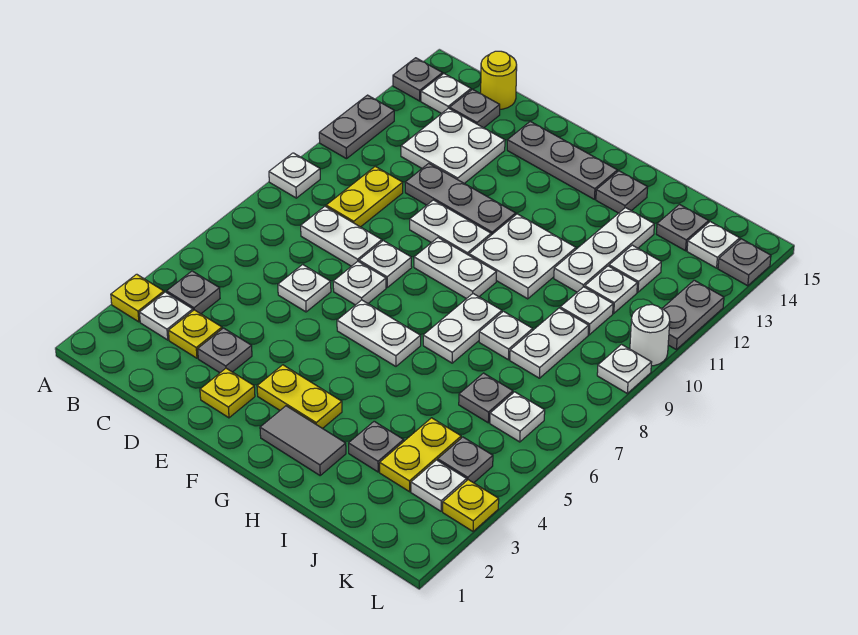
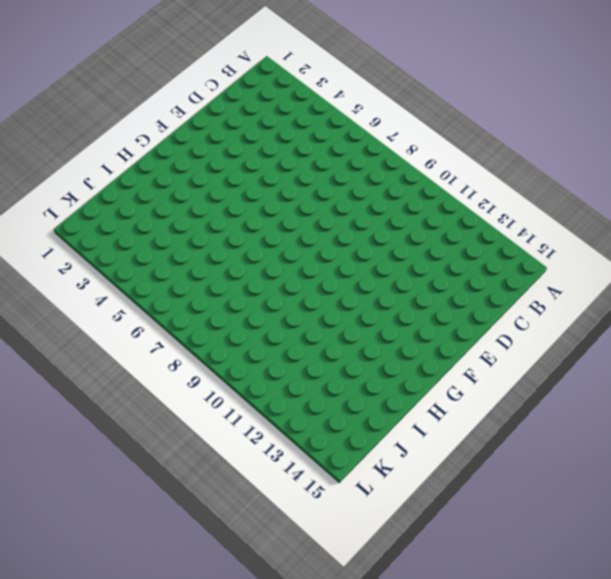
none -> yellow plate A3 level 1
none -> white plate A9 level 1
none -> grey plate A11:A12 level 1
none -> grey plate A14 level 1

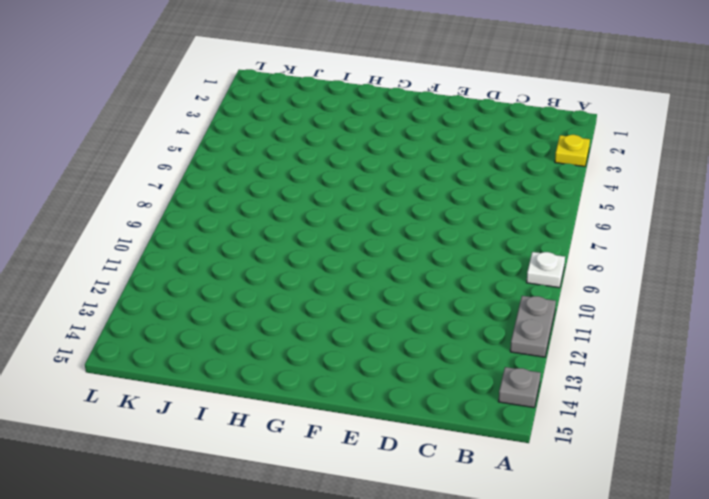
none -> white plate B3 level 1
none -> grey plate B4 level 1
none -> white plate B14 level 1
none -> yellow plate C3 level 1

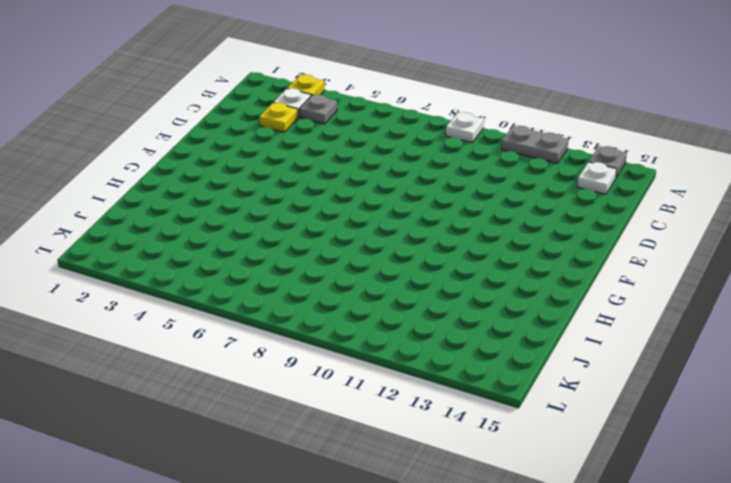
none -> white plate C8:D8 level 1
none -> yellow plate C9:C10 level 1
none -> white plate C12:D13 level 1
none -> grey plate C14 level 1

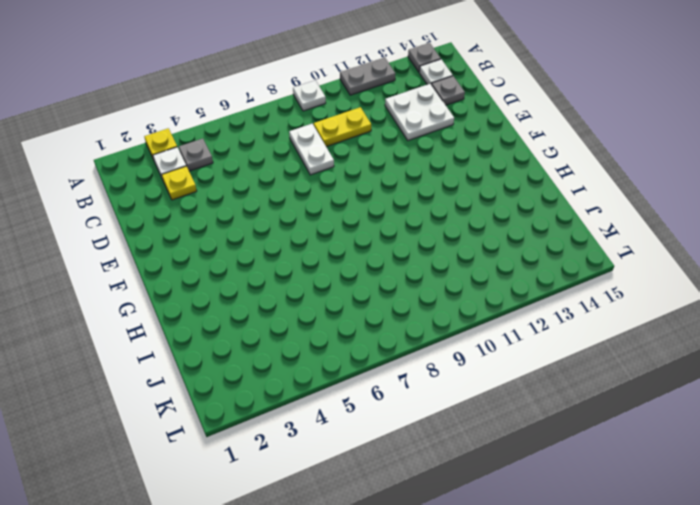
none -> yellow round brick C15 level 1
none -> grey plate D3 level 1
none -> white plate D6 level 1
none -> grey plate D11:F11 level 1

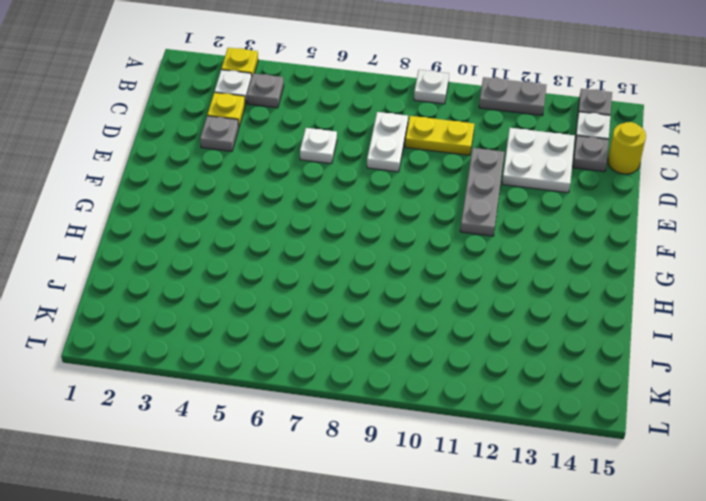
none -> yellow plate E2 level 1
none -> white plate E7 level 1
none -> white plate E8 level 1
none -> white plate E10:F10 level 1

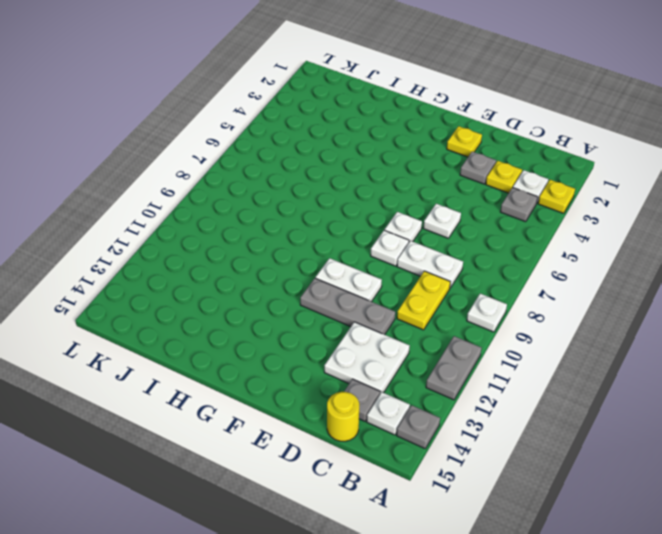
none -> grey plate E14:G14 level 1
none -> yellow plate F3:G3 level 1
none -> white plate F6:G6 level 1
none -> white plate F9:G9 level 1

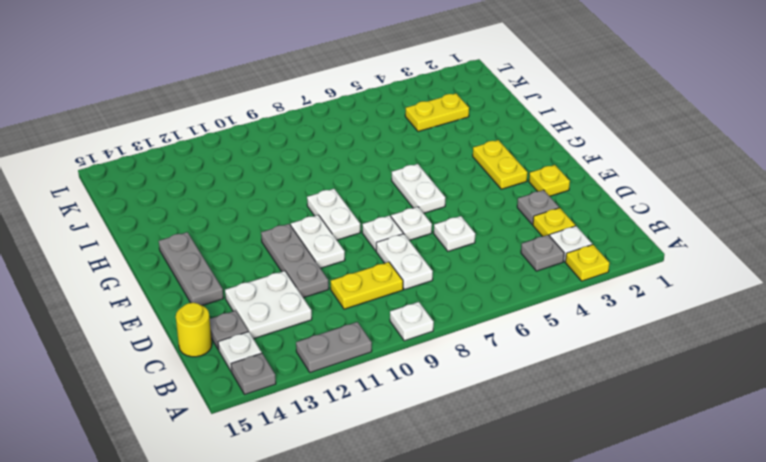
none -> grey tile G2:H2 level 1
none -> white plate G10:H11 level 1
none -> white plate H7:H8 level 1
none -> grey plate H14 level 1

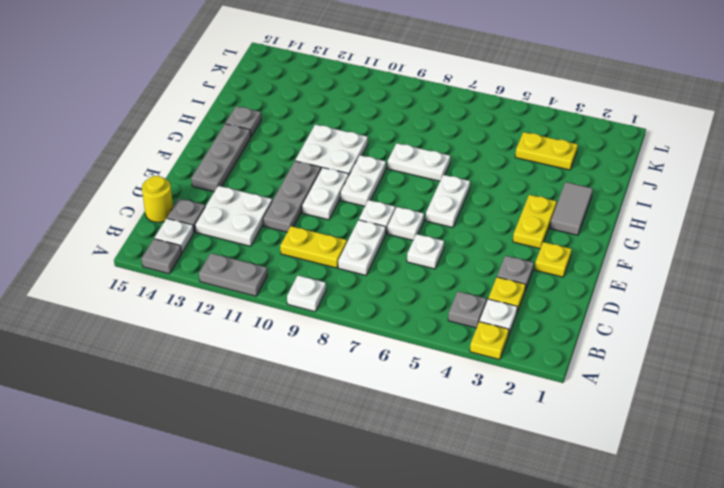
none -> grey plate I3 level 1
none -> white plate I8 level 1
none -> white plate I11:I13 level 1
none -> grey plate J6 level 1

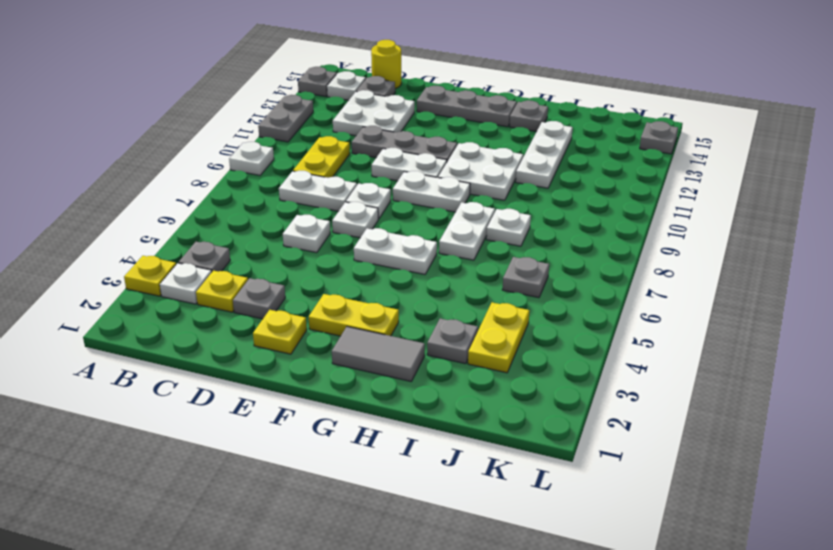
none -> white plate J8:J9 level 1
none -> white plate J10 level 1
none -> white plate J11 level 1
none -> white plate J12 level 1

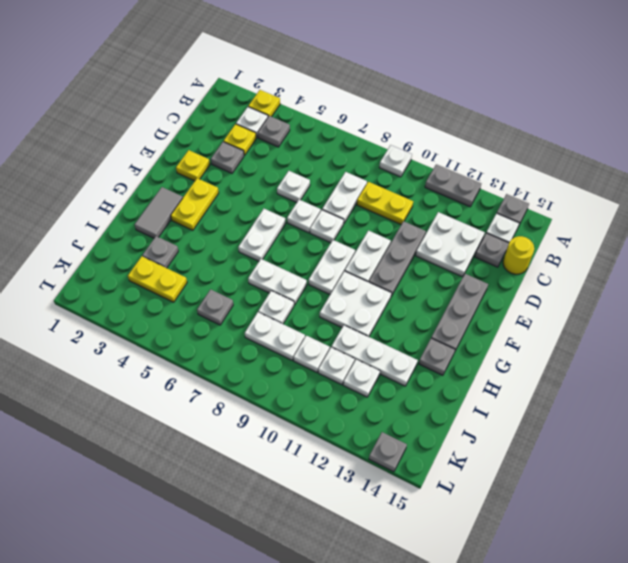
none -> grey plate J14 level 1
none -> white plate K3 level 1
none -> grey plate K4 level 1
none -> white plate K6 level 1

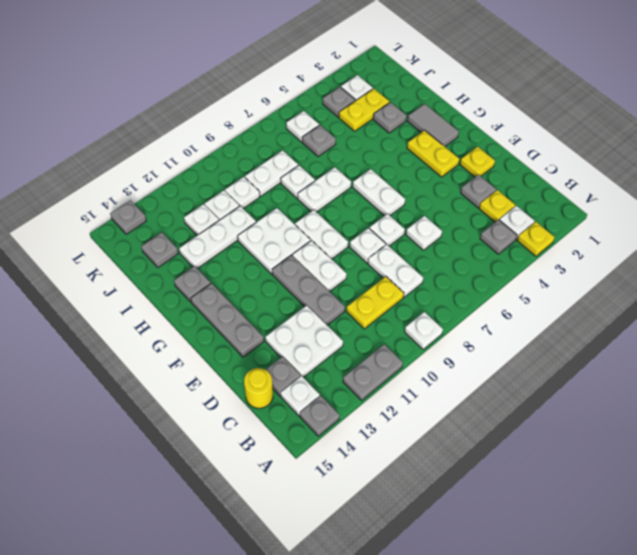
none -> white plate K14 level 1
none -> yellow plate L3 level 1
none -> white plate L9 level 1
none -> white round brick L10 level 1

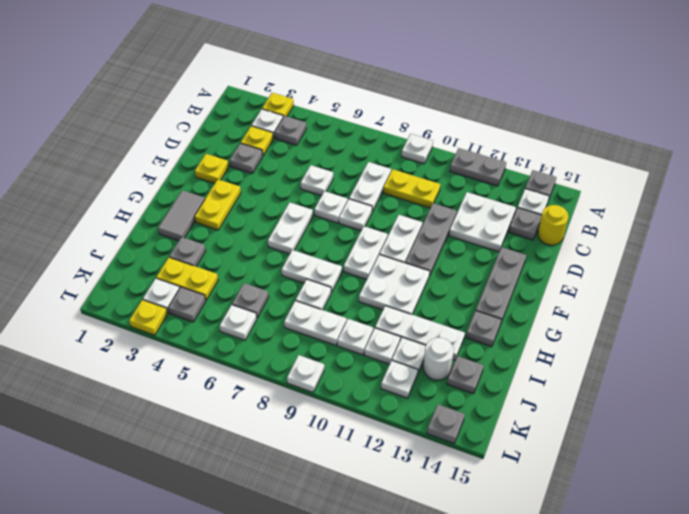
white round brick J13 level 1 -> white round brick L10 level 1
white plate K12 level 1 -> white plate K14 level 1
none -> grey plate L11:L12 level 1

